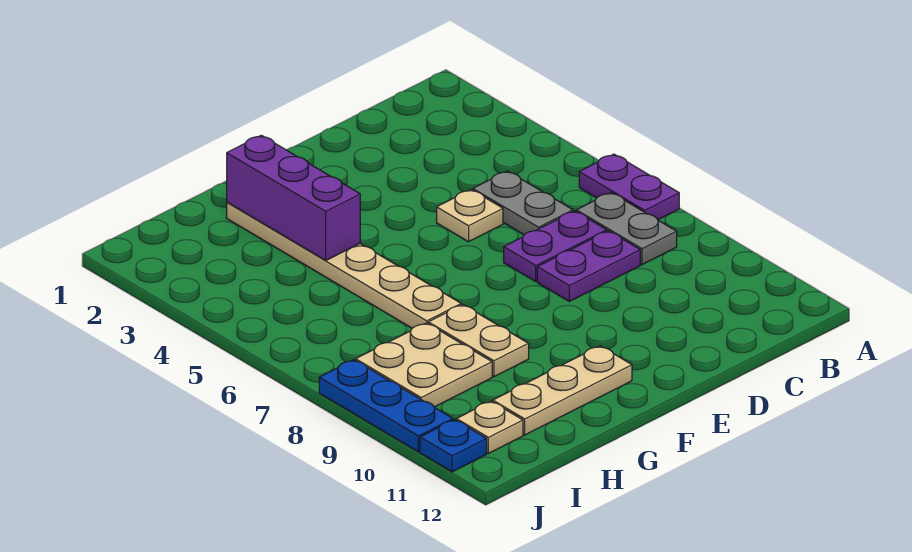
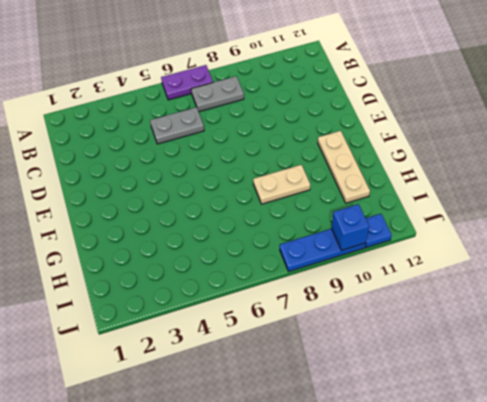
blue brick J10 level 2 -> none
none -> purple plate C7:D7 level 1
none -> purple plate C8:D8 level 1
none -> tan plate D5 level 1

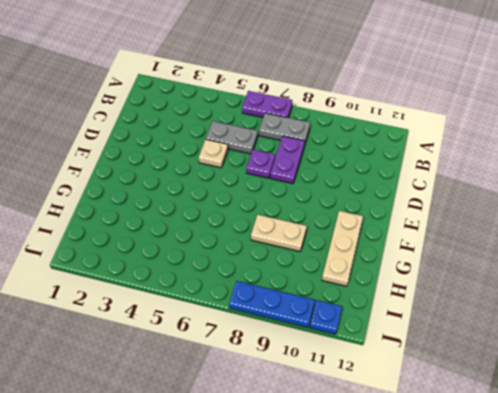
purple plate D7 level 1 -> purple plate C7:D7 level 1
none -> tan plate G2:G7 level 1
none -> tan plate H8:I9 level 1
none -> tan plate I11 level 1

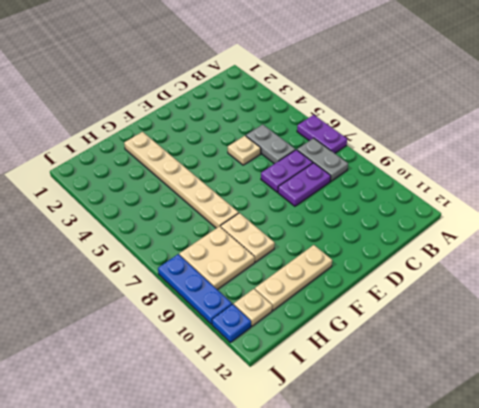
none -> purple brick G2:G4 level 2

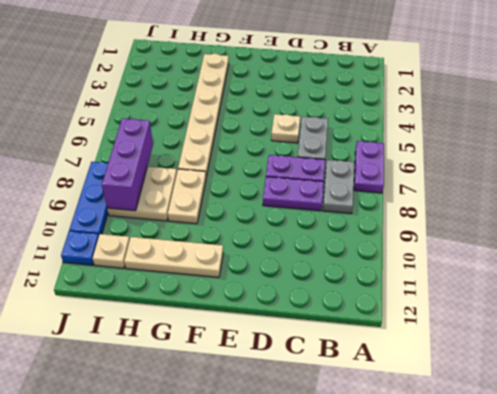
purple brick I7:I9 level 2 -> purple brick G2:G4 level 2

